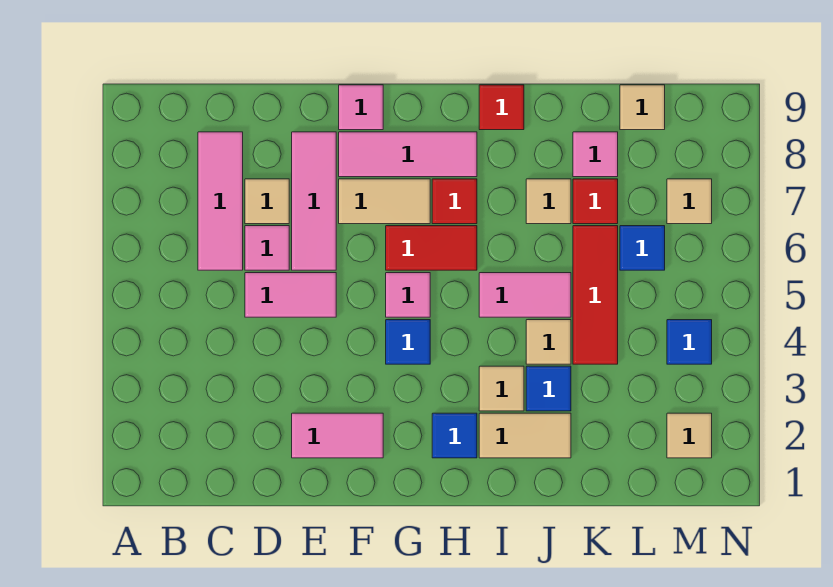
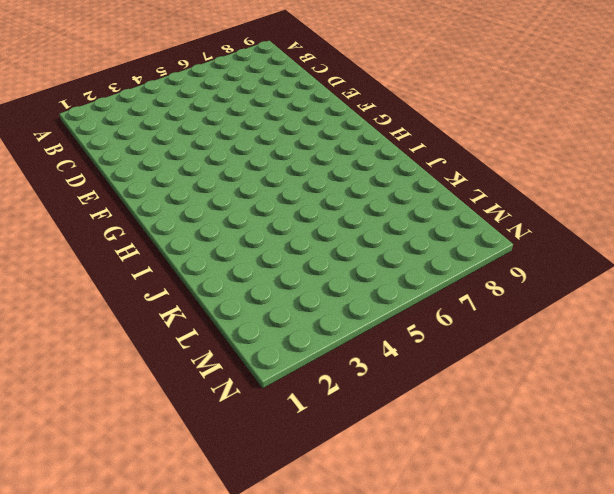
none -> pink tile C6:C8 level 1
none -> pink tile D5:E5 level 1
none -> pink tile D6 level 1

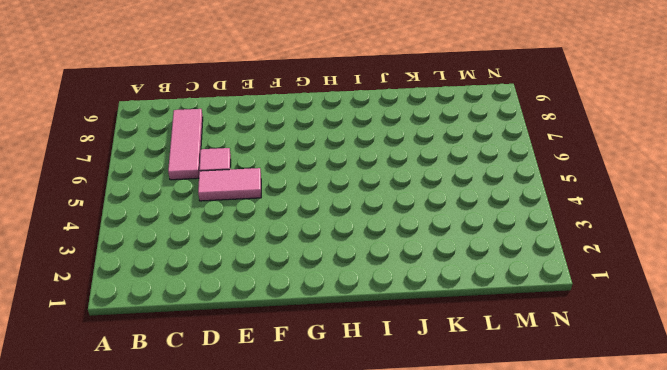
none -> tan tile D7 level 1
none -> pink tile E2:F2 level 1
none -> pink tile E6:E8 level 1

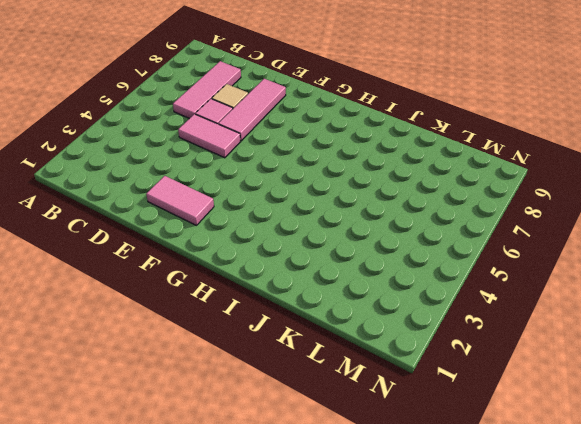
none -> tan tile F7:G7 level 1
none -> pink tile F8:H8 level 1
none -> pink tile F9 level 1

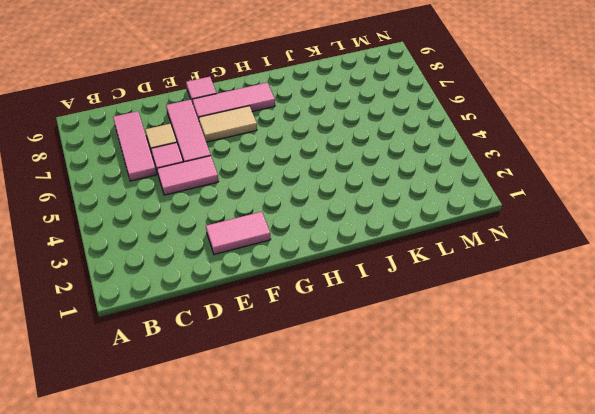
none -> blue tile G4 level 1
none -> pink tile G5 level 1
none -> red tile G6:H6 level 1

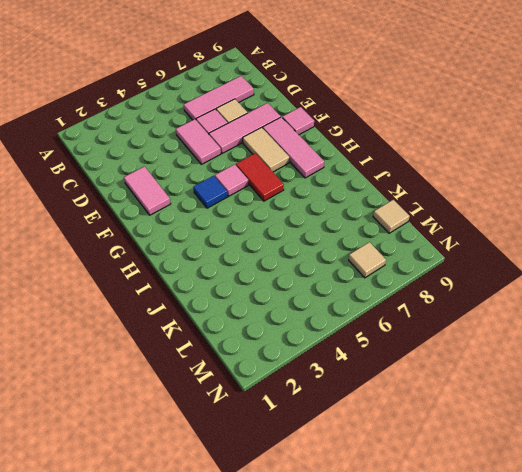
none -> blue tile H2 level 1
none -> red tile H7 level 1
none -> tan tile I2:J2 level 1

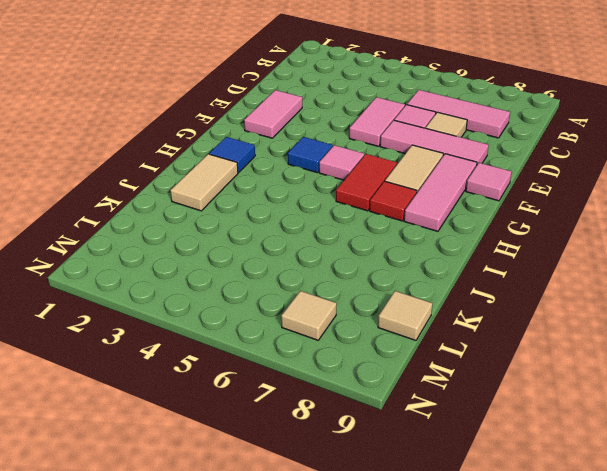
none -> tan tile I3 level 1
none -> pink tile I5:J5 level 1
none -> red tile I9 level 1

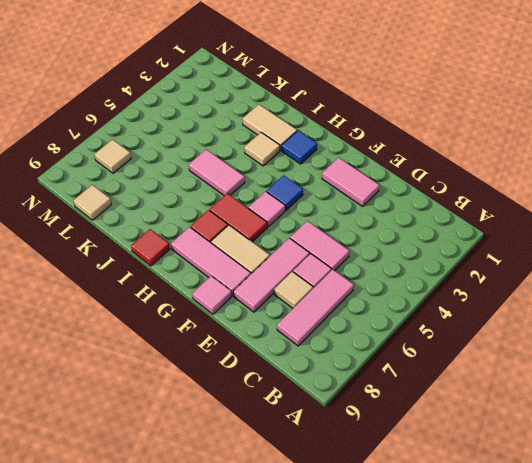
none -> blue tile J3 level 1
none -> tan tile J4 level 1
none -> tan tile J7 level 1

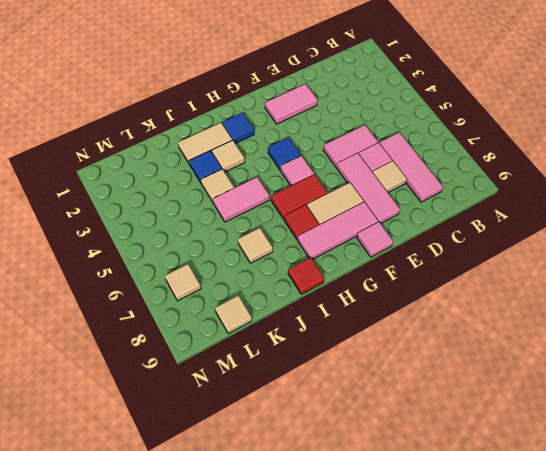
none -> red tile K4:K6 level 1
none -> red tile K7 level 1
none -> pink tile K8 level 1

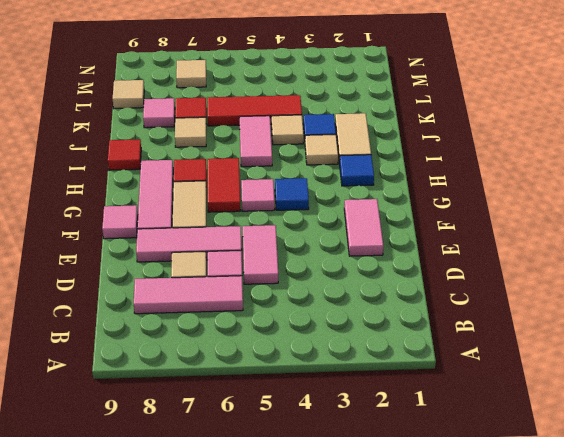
none -> blue tile L6 level 1
none -> tan tile M2 level 1
none -> blue tile M4 level 1

